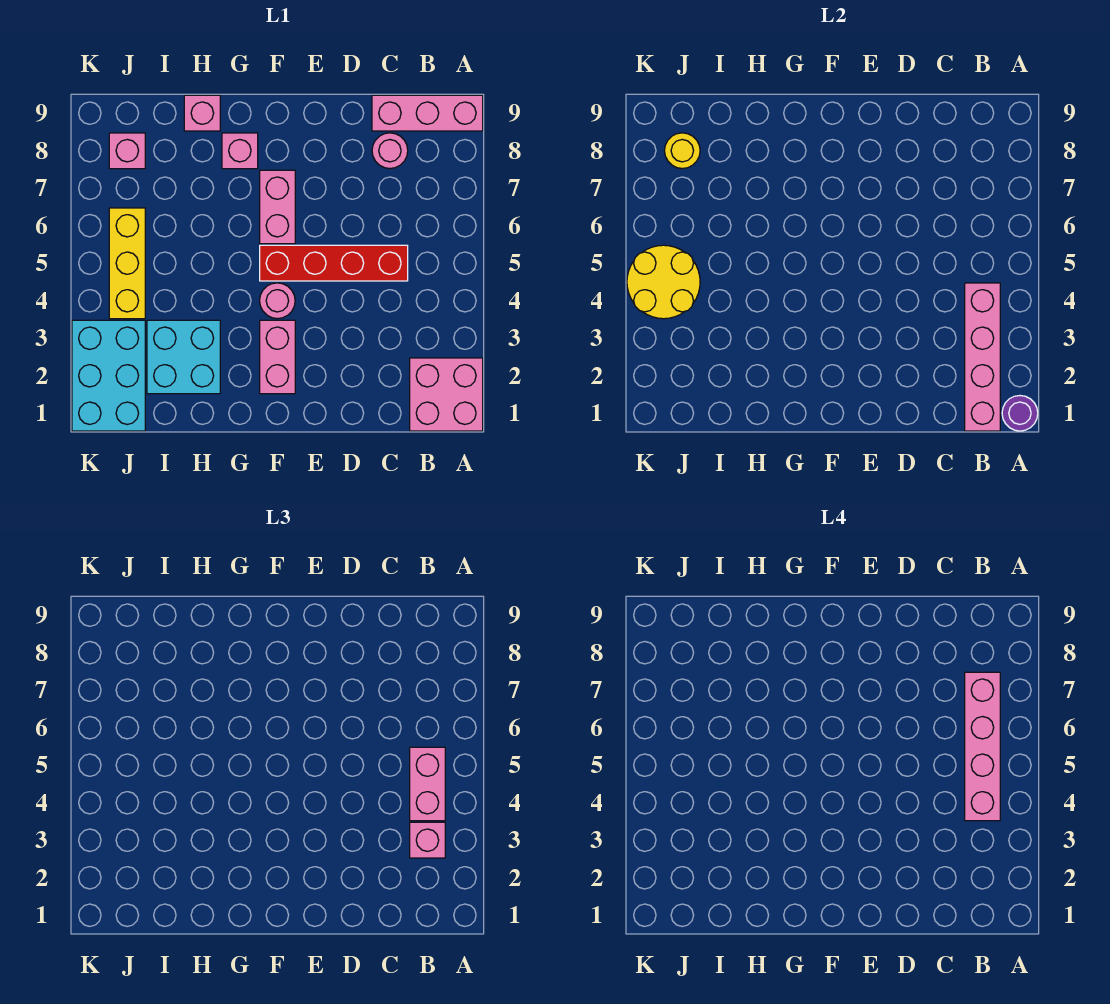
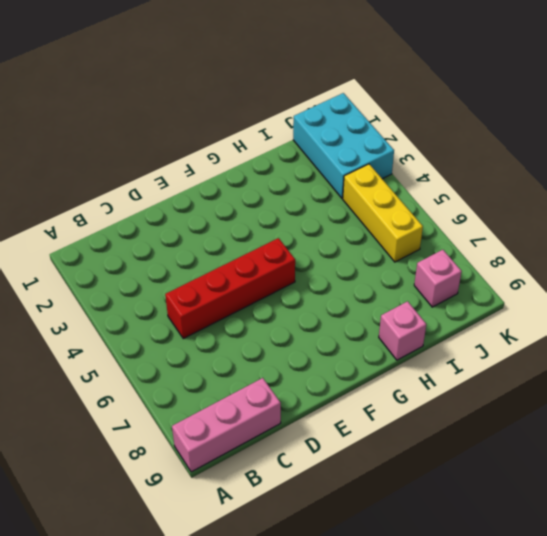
none -> pink brick A1:B2 level 1
none -> pink round brick C8 level 1
none -> pink brick F2:F3 level 1

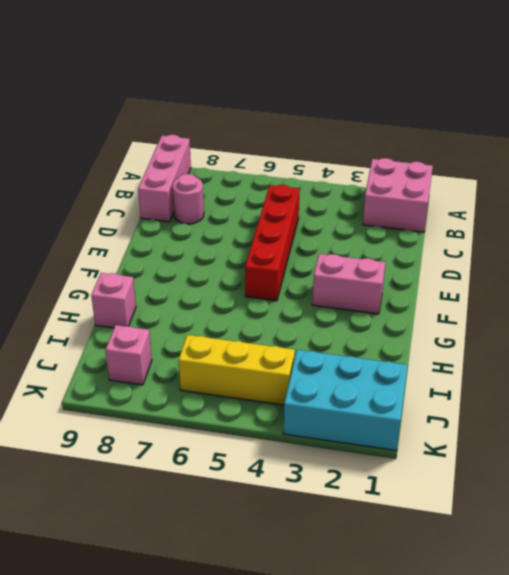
none -> pink round brick F4 level 1
none -> pink brick F6:F7 level 1
none -> pink brick G8 level 1

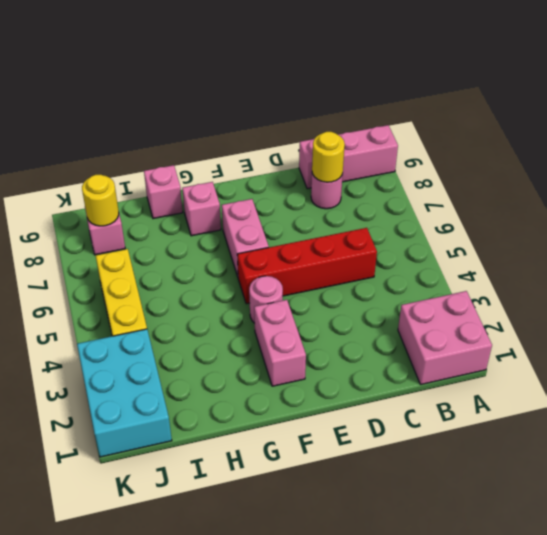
yellow round brick C8 level 2 -> none
none -> cyan brick H2:I3 level 1
none -> purple round brick A1 level 2
none -> pink brick B1:B4 level 2

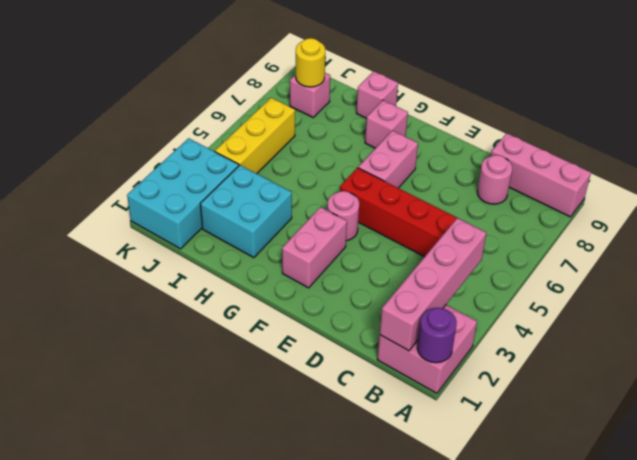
none -> yellow round brick J4:K5 level 2
none -> pink brick B3 level 3
none -> pink brick B4:B5 level 3

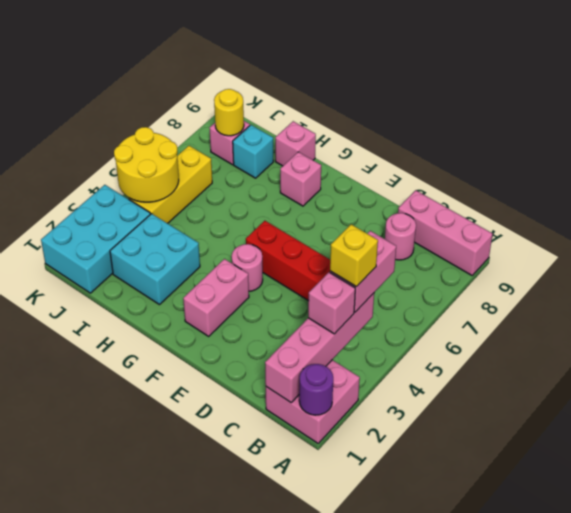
yellow brick B4 level 4 -> pink brick B4:B7 level 4
cyan brick I8 level 1 -> none
none -> pink brick F6:F7 level 1

